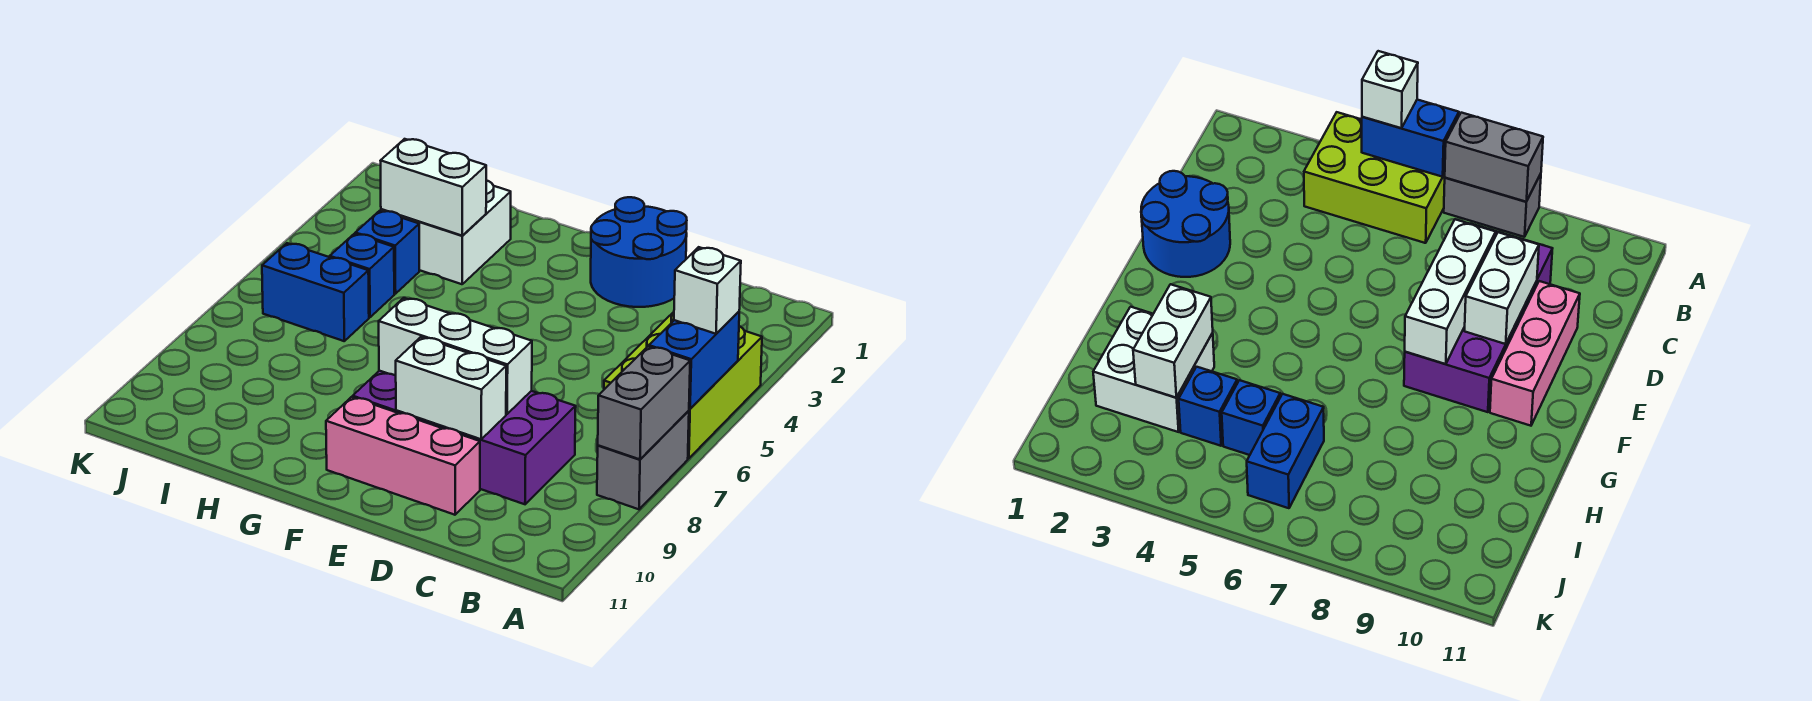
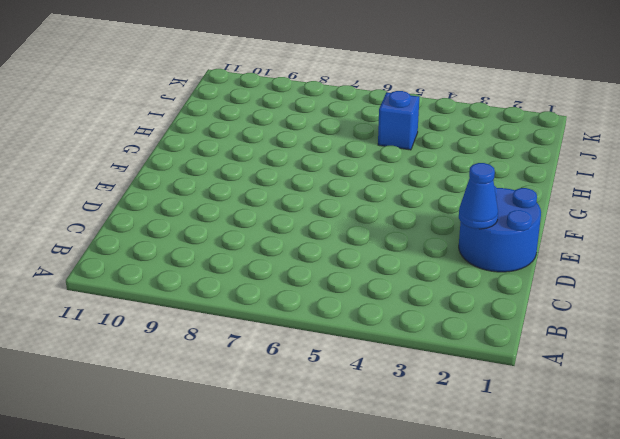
blue cone D2 level 2 -> none
none -> lime brick A4:B6 level 1
none -> grey brick A7:A8 level 1
none -> purple brick C8:F9 level 1

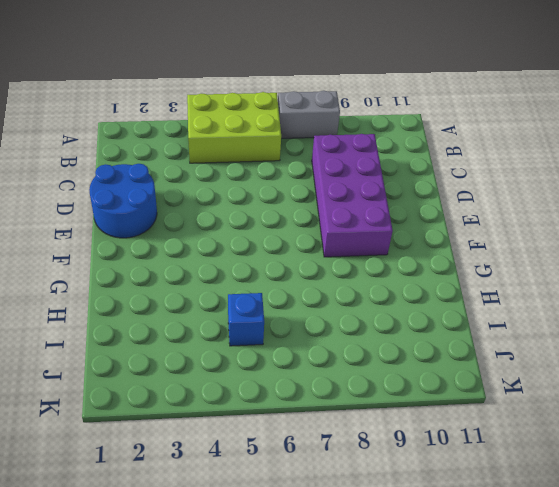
none -> pink brick D10:F10 level 1
none -> white brick H2:I3 level 1
none -> blue brick I4 level 1

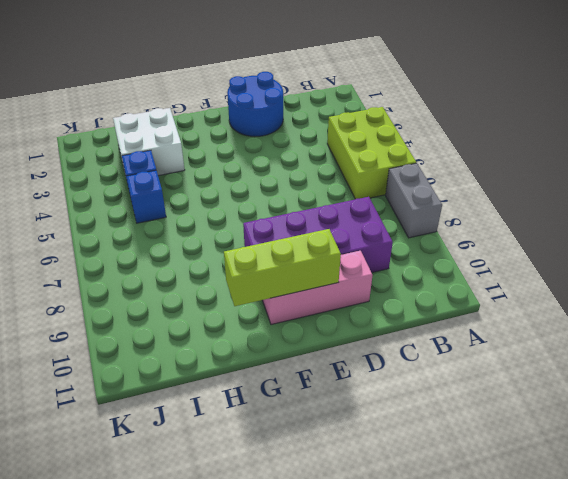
lime brick E10:G10 level 2 -> none
none -> blue brick I6:J6 level 1
none -> blue brick A5:A6 level 2
none -> grey brick A7:A8 level 2

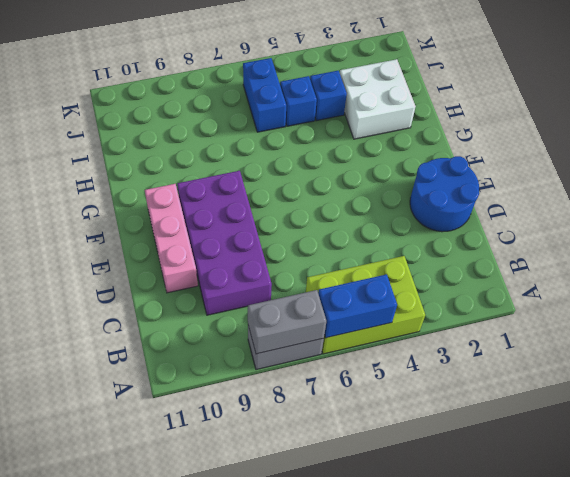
none -> white brick D8:F8 level 2
none -> white brick D9:E9 level 2
none -> white brick H3:I3 level 2

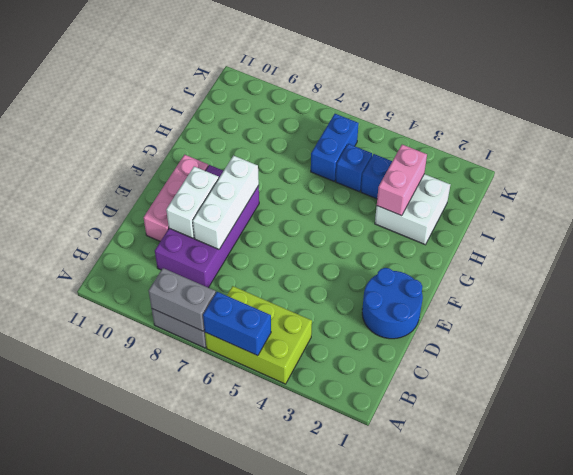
pink brick H3:I3 level 2 -> white brick H3:I3 level 2
none -> white brick A5 level 3

